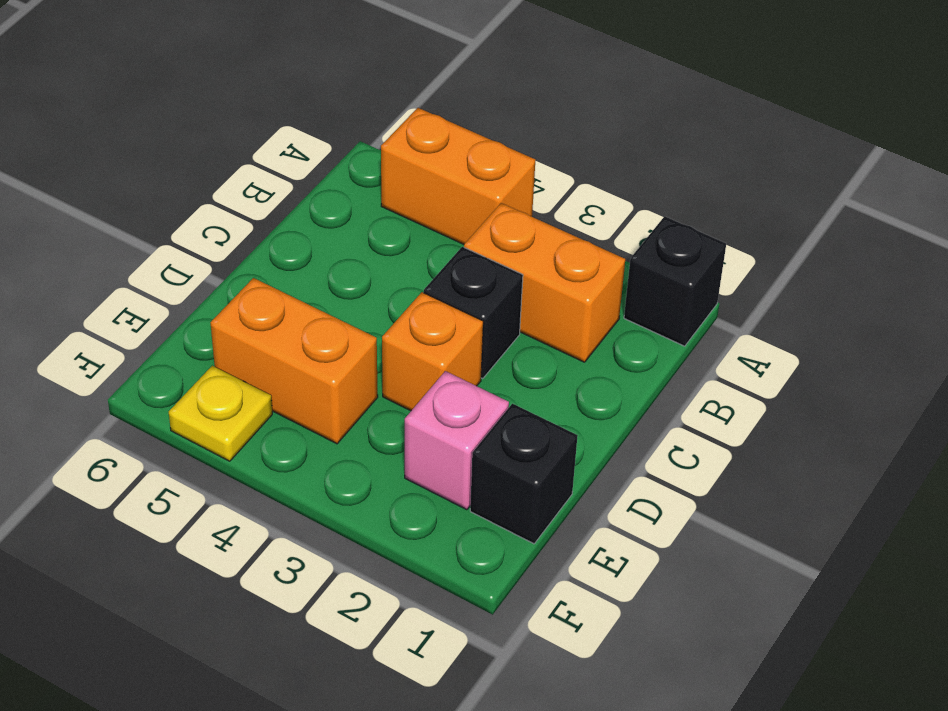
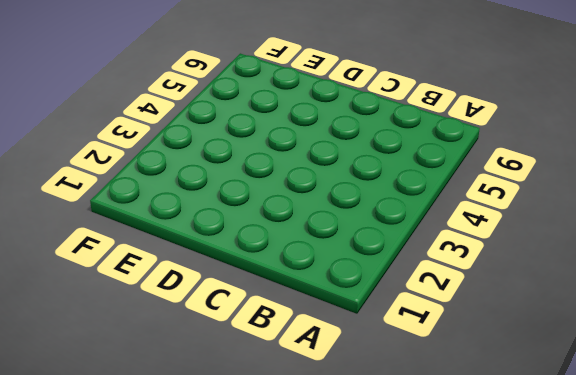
none -> black brick A1 level 1
none -> orange brick A4:A5 level 1

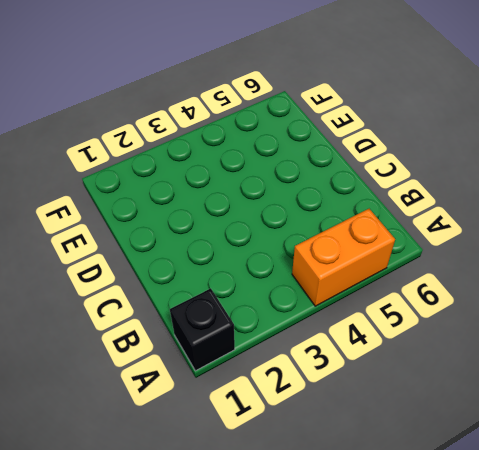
none -> orange brick B2:B3 level 1
none -> black brick C3 level 1

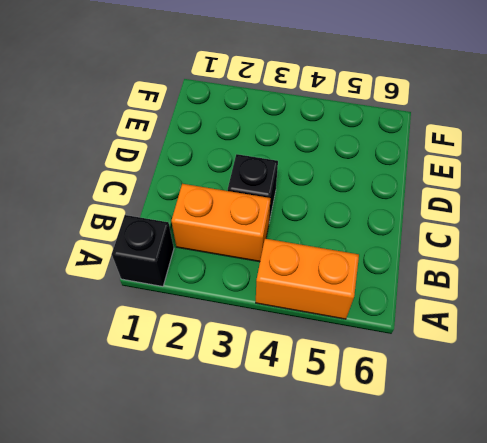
none -> orange brick D3 level 1
none -> black brick E1 level 1

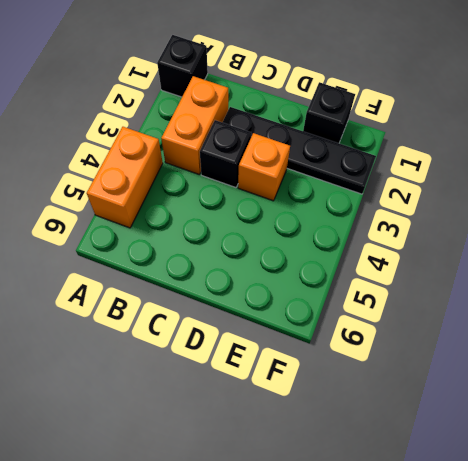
black plate C2:F2 level 1 -> pink brick E2 level 1
none -> orange brick E4:E5 level 1
none -> yellow plate F5 level 1

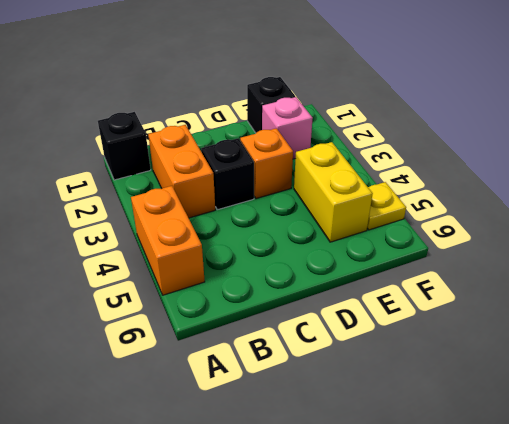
yellow brick E4:E5 level 1 -> orange brick E4:E5 level 1

